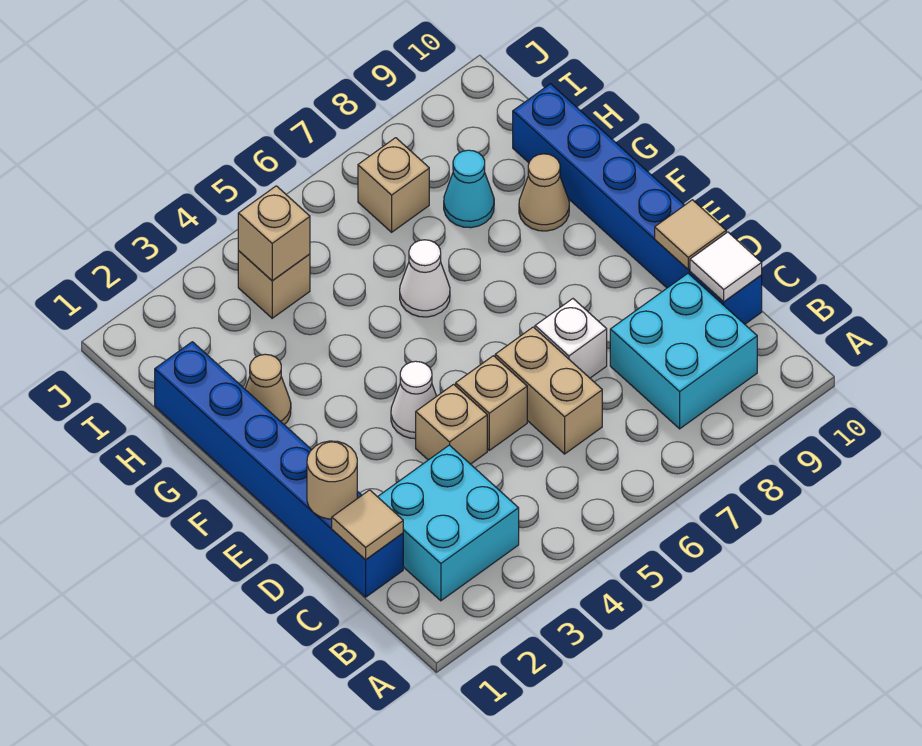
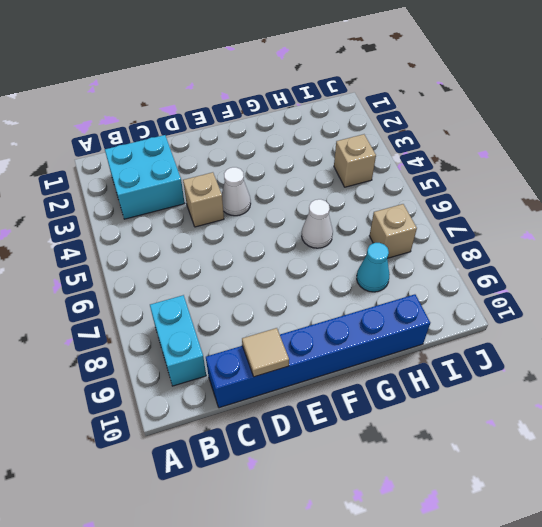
cyan brick B8:B9 level 1 -> cyan brick B8:C9 level 1
none -> blue brick C1:H1 level 1
none -> tan brick C6:D6 level 1
none -> tan brick D5 level 1

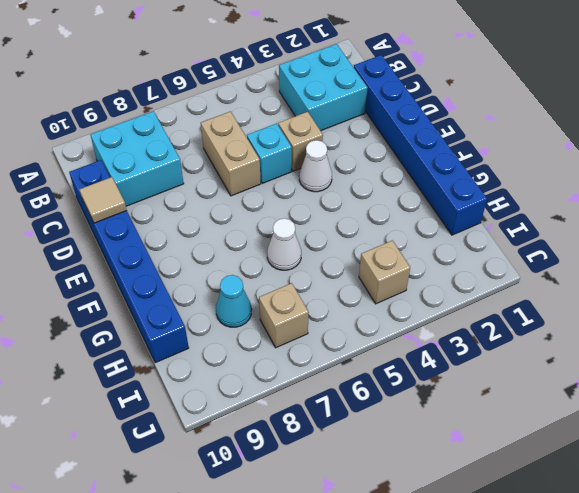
cyan brick D5 level 1 -> tan brick D5 level 1
none -> white brick D7 level 1
none -> tan cone G2 level 1
none -> tan cone G9 level 1

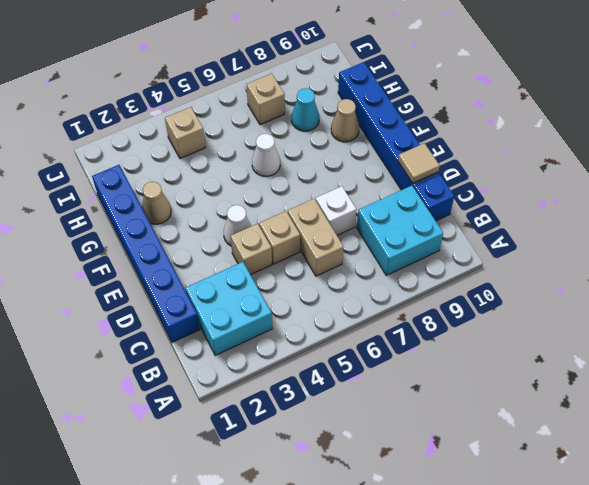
none -> tan tile C1 level 2
none -> white tile C10 level 2
none -> tan round brick D1 level 2

